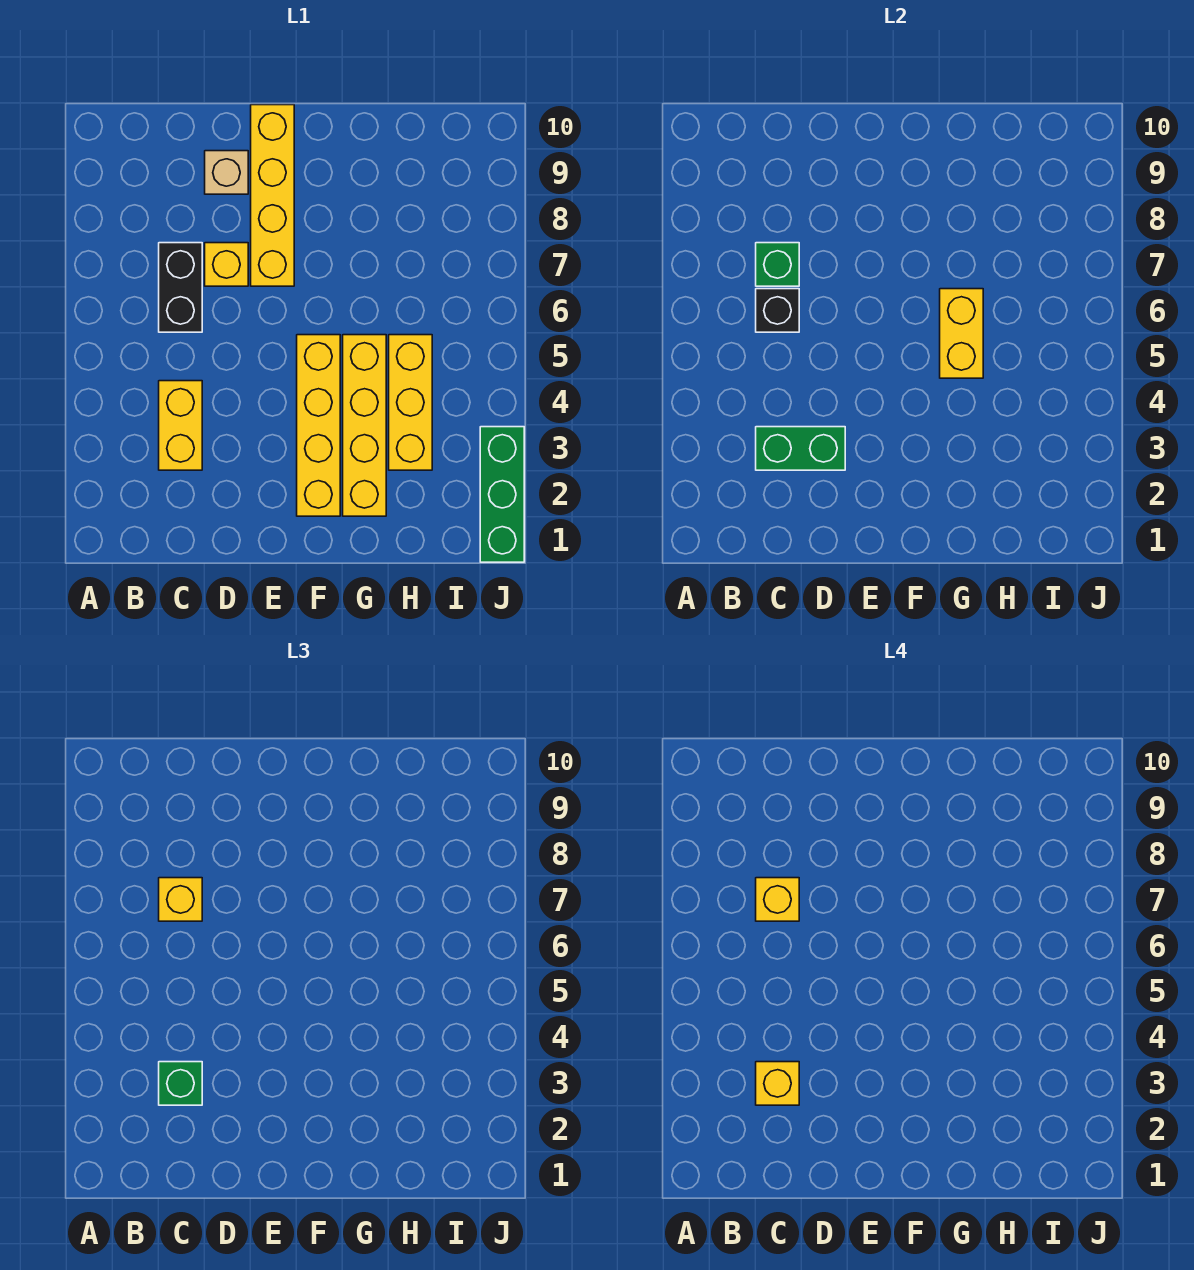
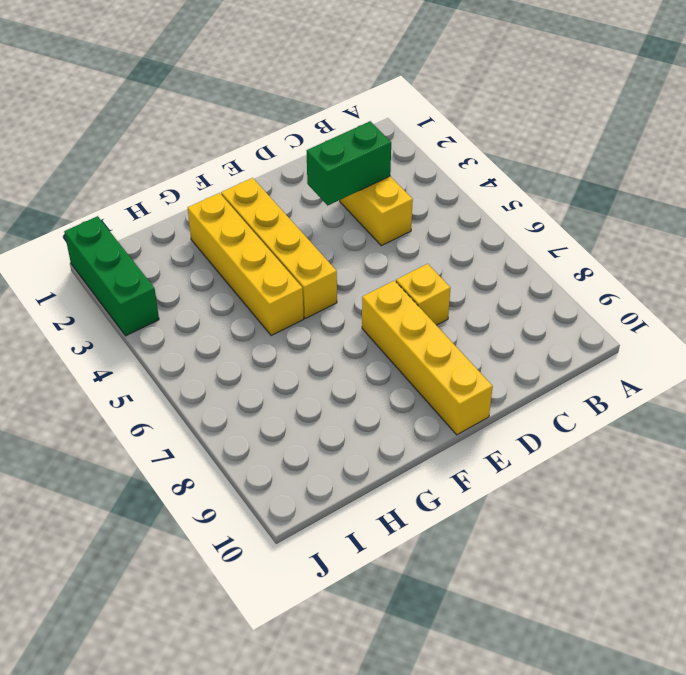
none -> black brick C6:C7 level 1
none -> tan brick D9 level 1
none -> yellow brick H3:H5 level 1

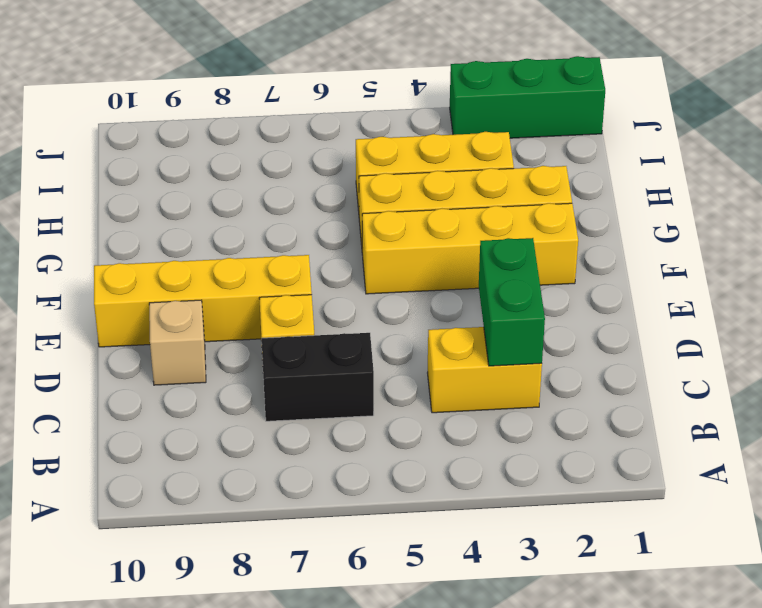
none -> black brick C6 level 2
none -> green brick C7 level 2
none -> yellow brick G5:G6 level 2

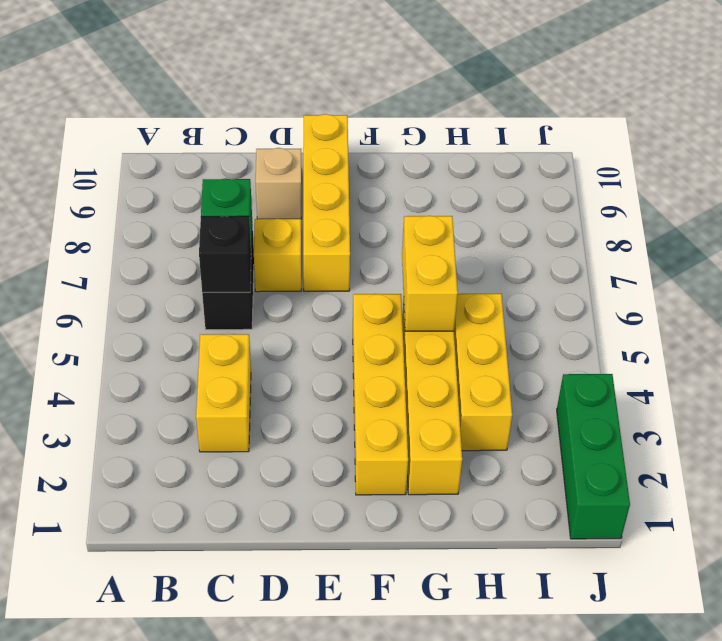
none -> green brick C3:D3 level 2
none -> green brick C3 level 3
none -> yellow brick C7 level 3

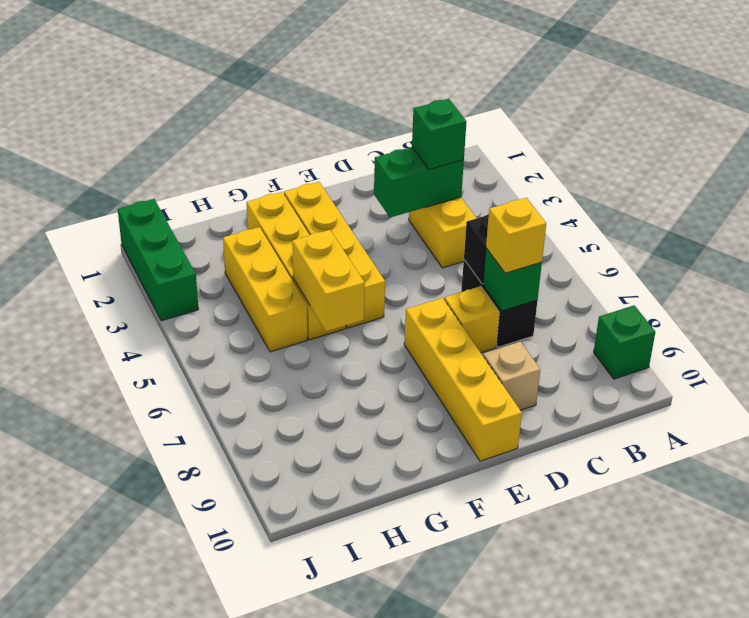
green brick A9 level 1 -> none
none -> yellow brick C3 level 4
none -> yellow brick C7 level 4

